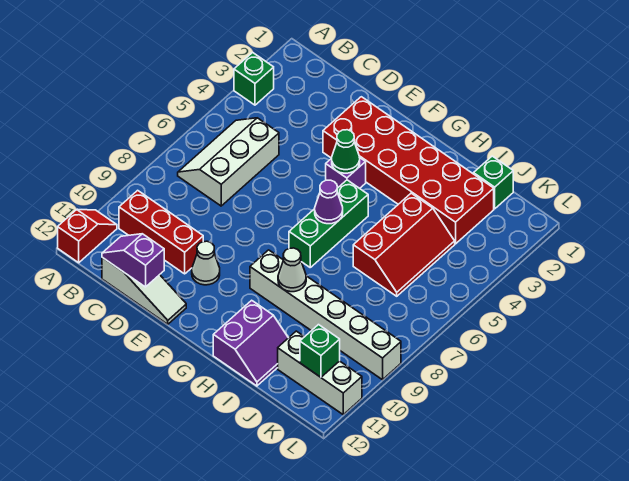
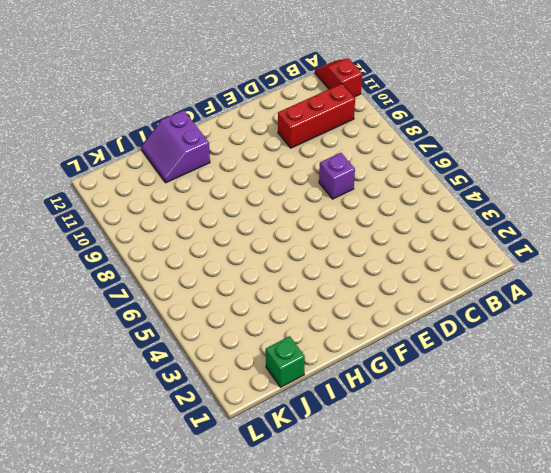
red slope A11:A12 level 1 top 11 -> red slope A11:A12 level 1 top 12
purple brick D7 level 1 -> purple brick F4 level 1
none -> green brick A3 level 1
none -> white slope B5:C7 level 1 top C
none -> white slope C12:E12 level 1 top C

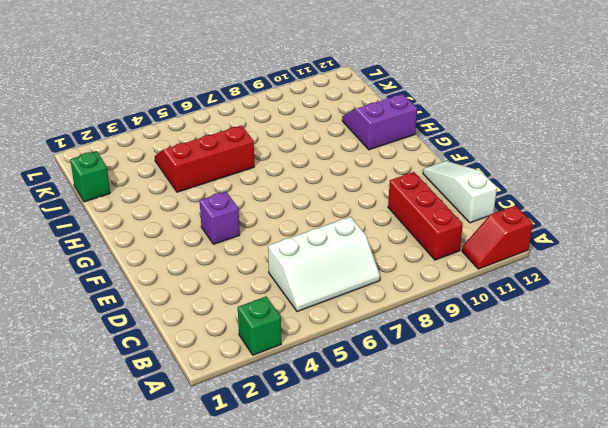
none -> red brick E2:J3 level 1
none -> white cone E10 level 1
none -> green brick G5:G7 level 1

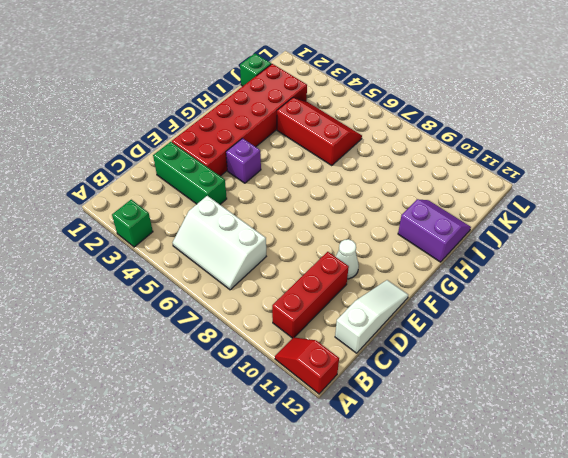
green brick D2:D4 level 1 -> green brick G5:G7 level 1
none -> white brick G9:L9 level 1
none -> white brick J11:L11 level 1
none -> purple slope C12:D12 level 2 top D

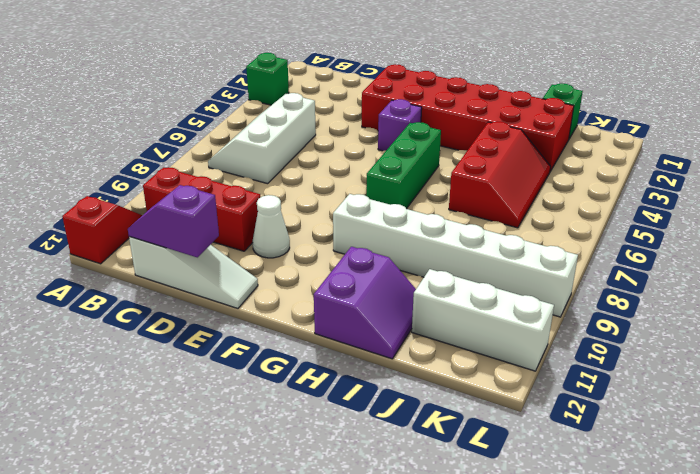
none -> green cone F4 level 2
none -> purple cone G6 level 2
none -> white cone H9 level 2

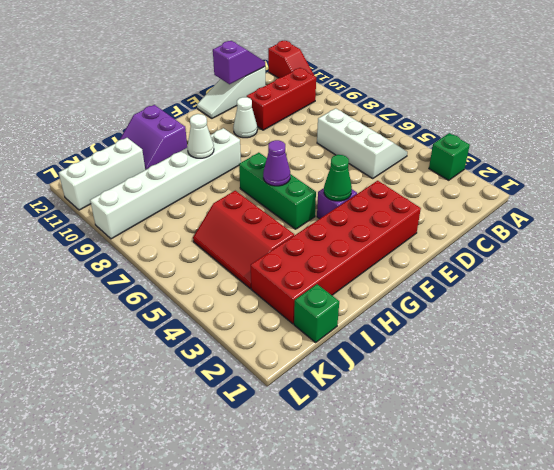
none -> green brick K11 level 2

